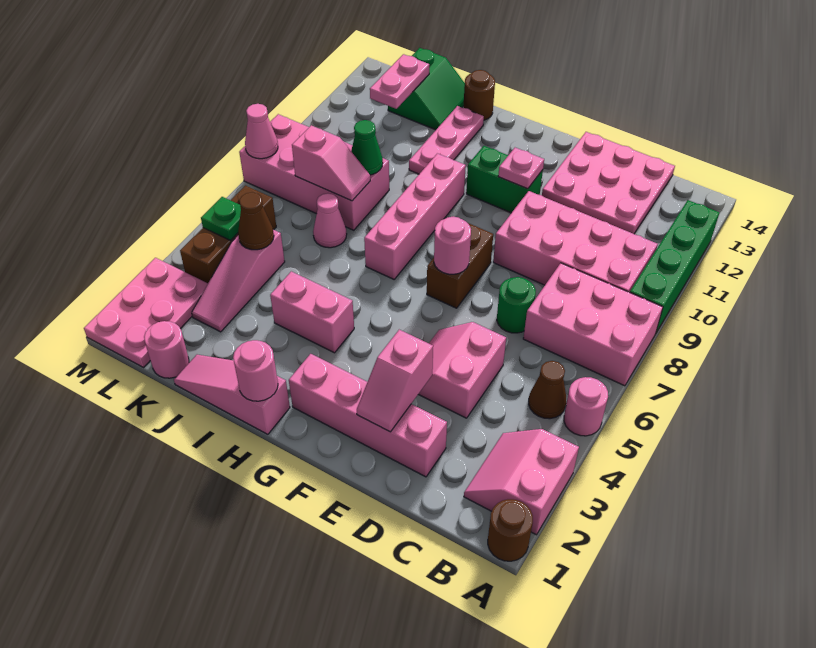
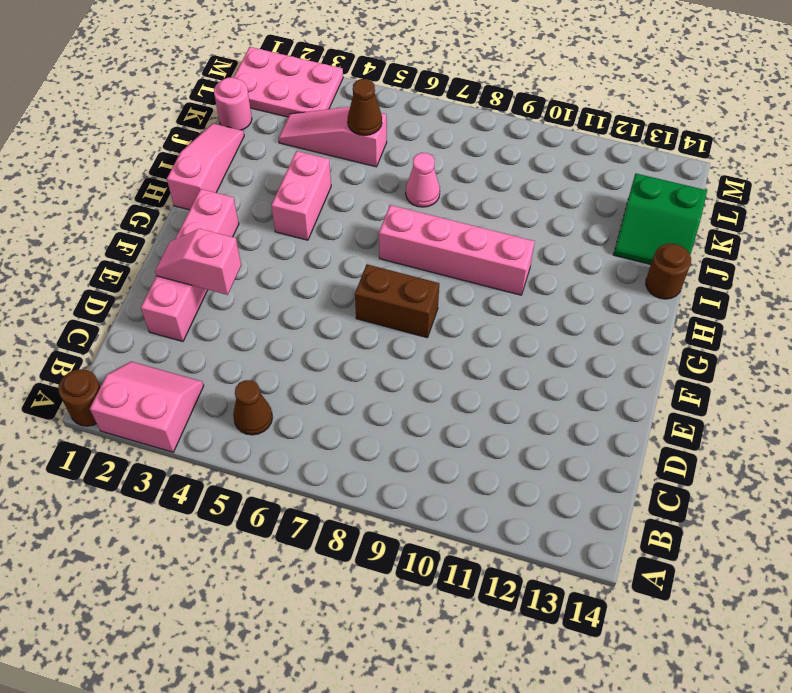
none -> pink round brick A5 level 1
none -> pink brick A7:C8 level 1
none -> green brick A9:A12 level 1
none -> pink brick B9:E10 level 1

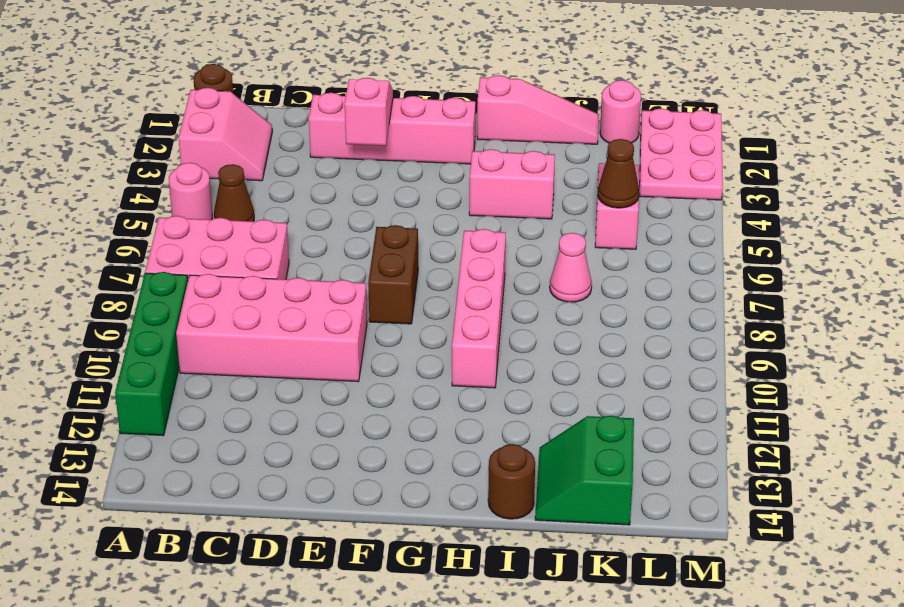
none -> pink plate C12:E14 level 1
none -> pink slope D4:E5 level 1 top D
none -> green round brick D7 level 1
none -> green brick F11:G11 level 1

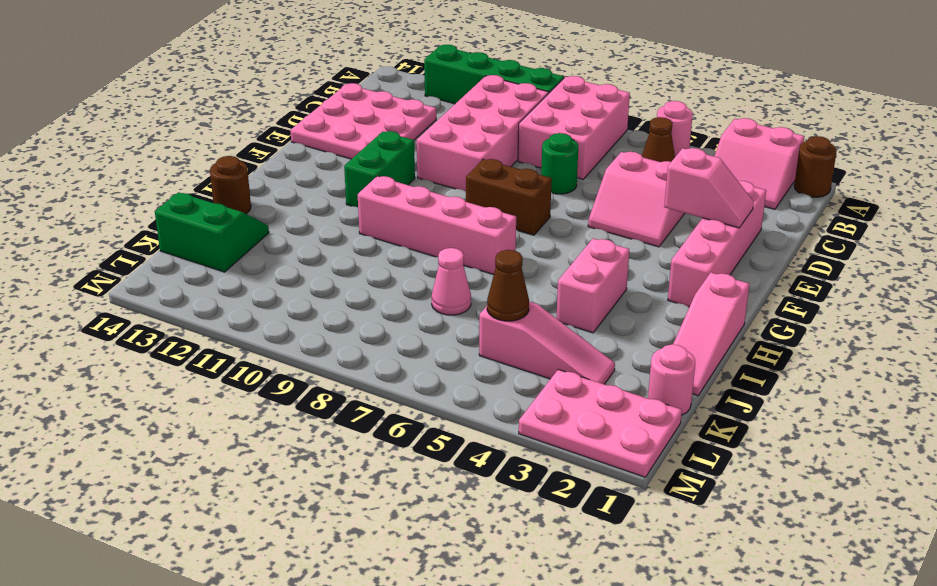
none -> pink plate I11:I13 level 1
none -> pink brick J8:M9 level 1
none -> brown brick L4:L6 level 1
none -> pink round brick F7 level 2

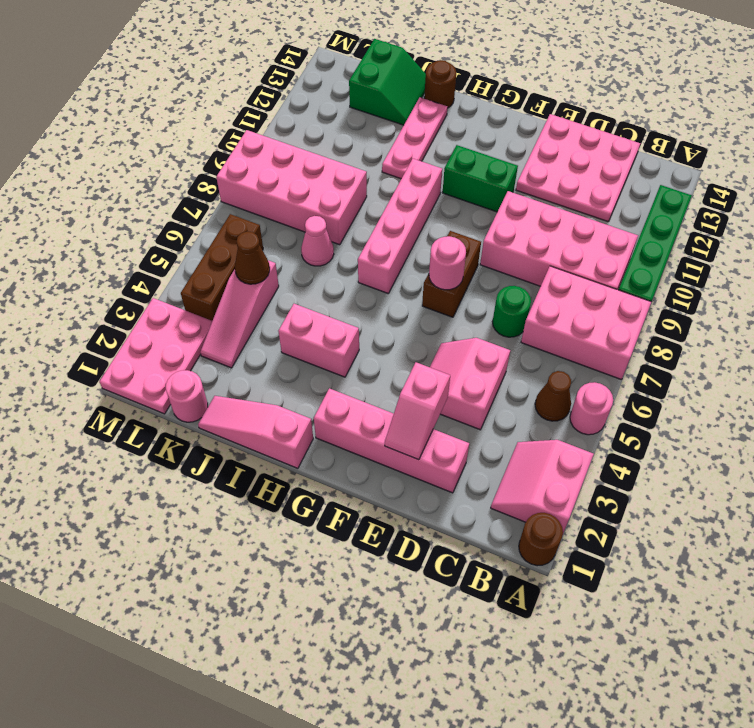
none -> pink plate F11 level 2
none -> pink round brick H1 level 2
none -> pink slope J8:K8 level 2 top K
none -> green cone J9 level 2

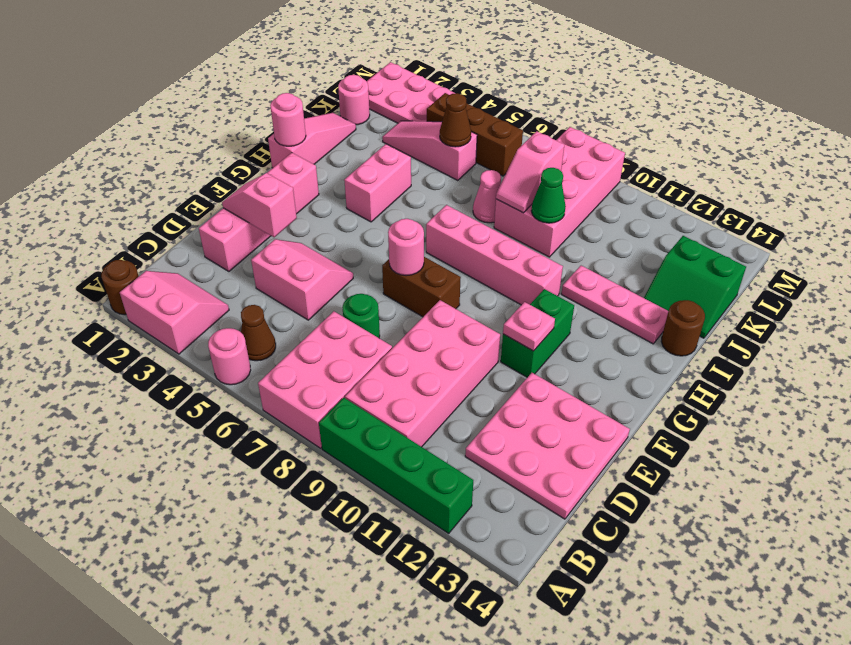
none -> pink plate K12:K13 level 2
none -> green plate L5 level 2
none -> pink cone M8 level 2

